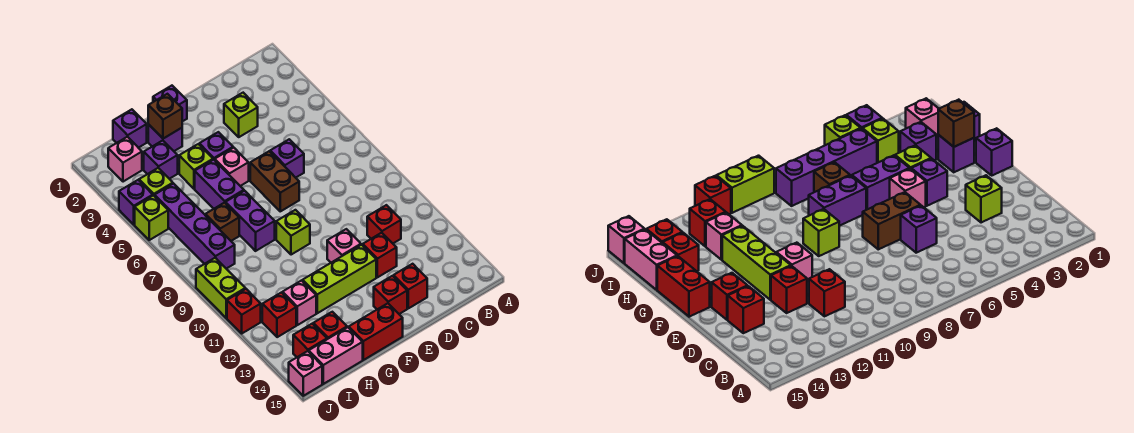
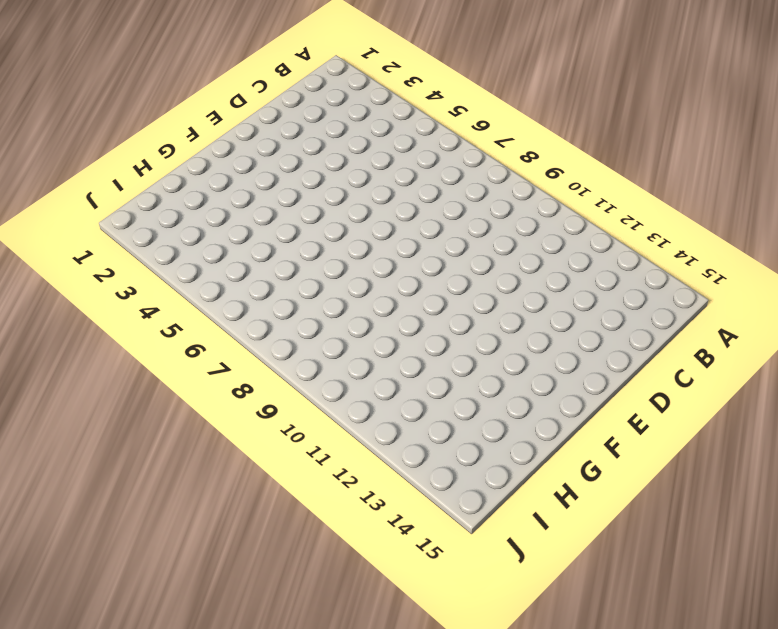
none -> red brick C11 level 1
none -> lime brick D3 level 1
none -> purple brick D6 level 1
none -> red brick D12 level 1

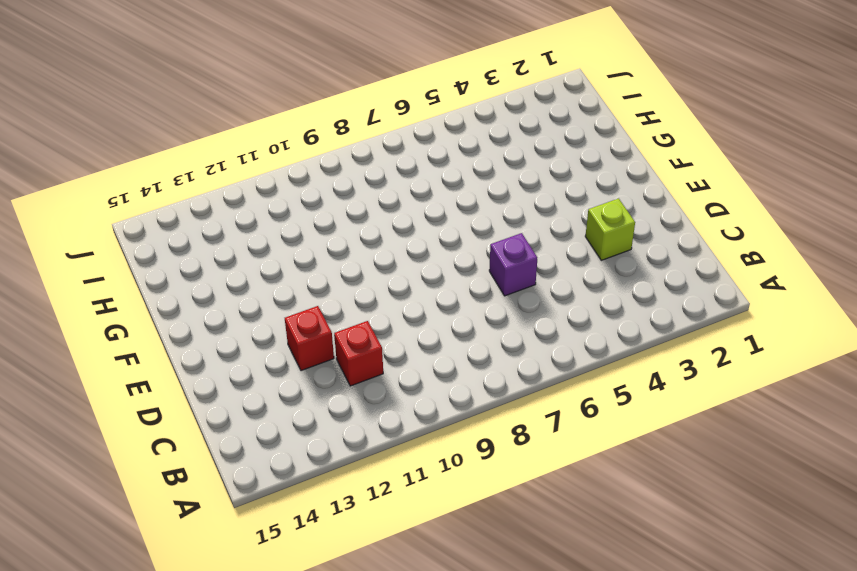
none -> red brick D14 level 1
none -> brown brick E6:E7 level 1
none -> pink brick E11 level 1
none -> lime brick E12:G12 level 1

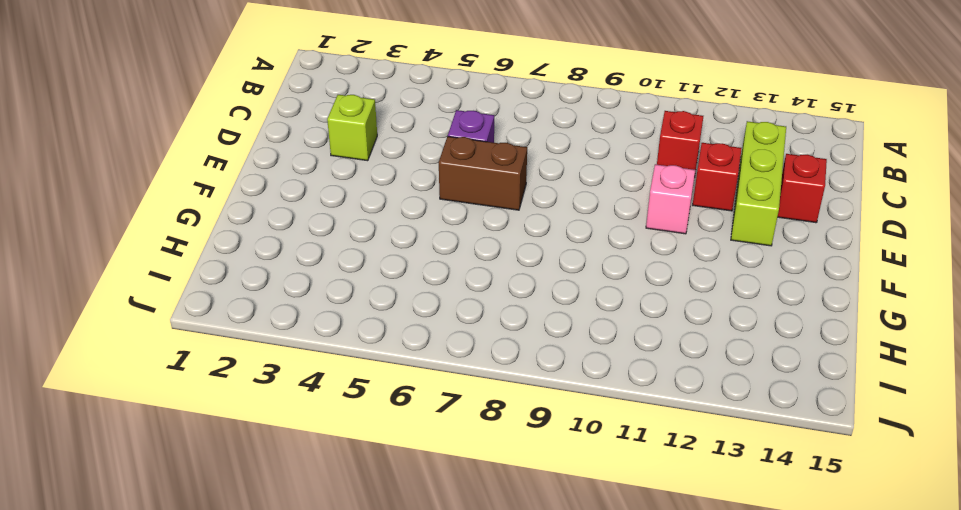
lime brick C13:E13 level 1 -> lime brick E12:G12 level 1
none -> red brick E14 level 1
none -> purple brick F1 level 1
none -> purple brick F4 level 1
none -> pink brick F5 level 1

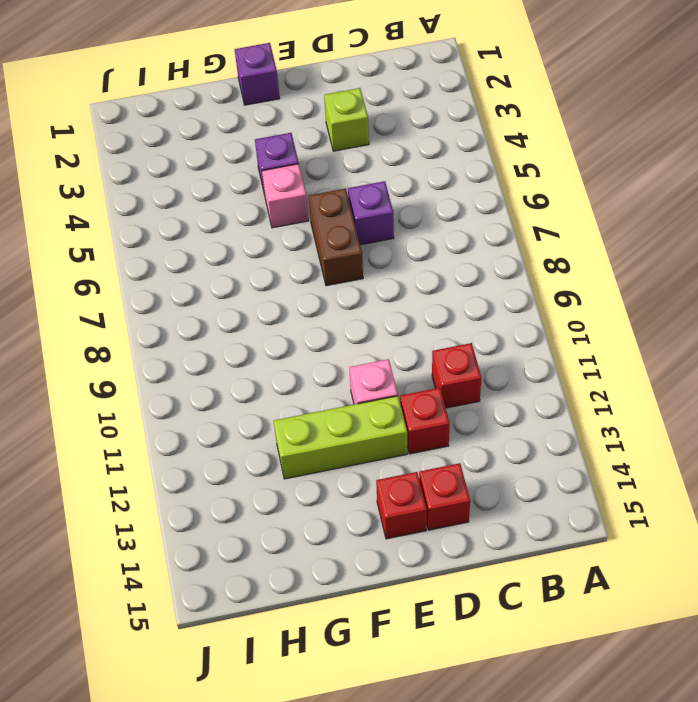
none -> lime brick F9 level 1
none -> red brick F15:G15 level 1
none -> purple brick G2 level 1
none -> lime brick G4 level 1

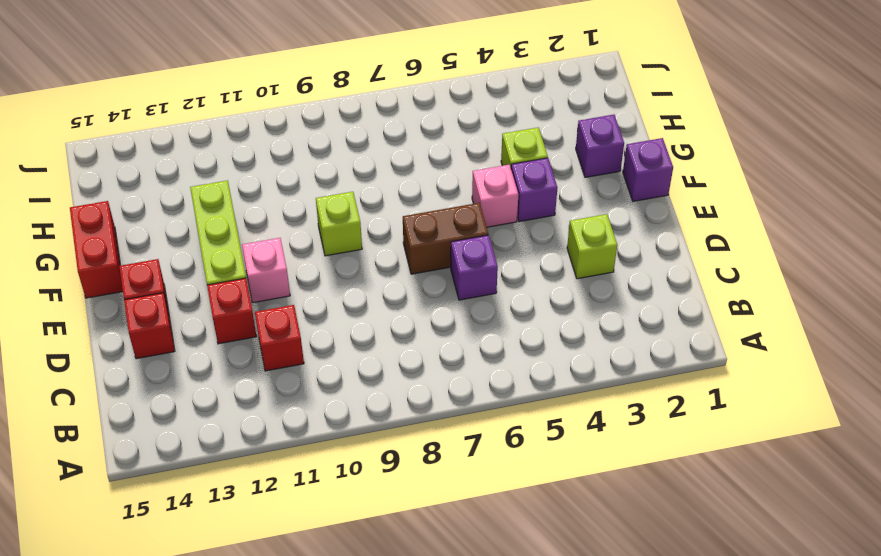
none -> purple brick G5:G6 level 1
none -> purple brick G7:G8 level 1
none -> purple brick H1 level 1
none -> purple brick H3 level 1

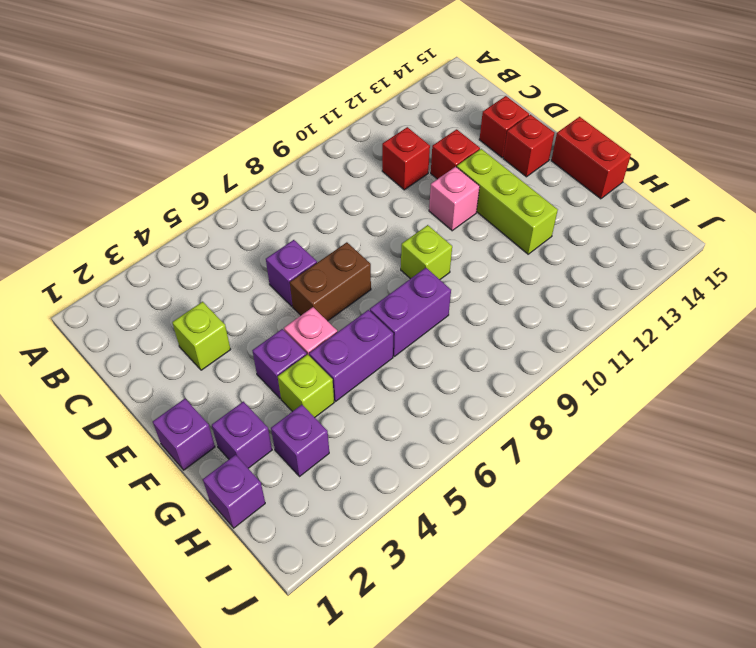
none -> brown brick H7 level 1
none -> pink brick H12 level 1
none -> red brick H14 level 1
none -> pink brick H15:I15 level 1

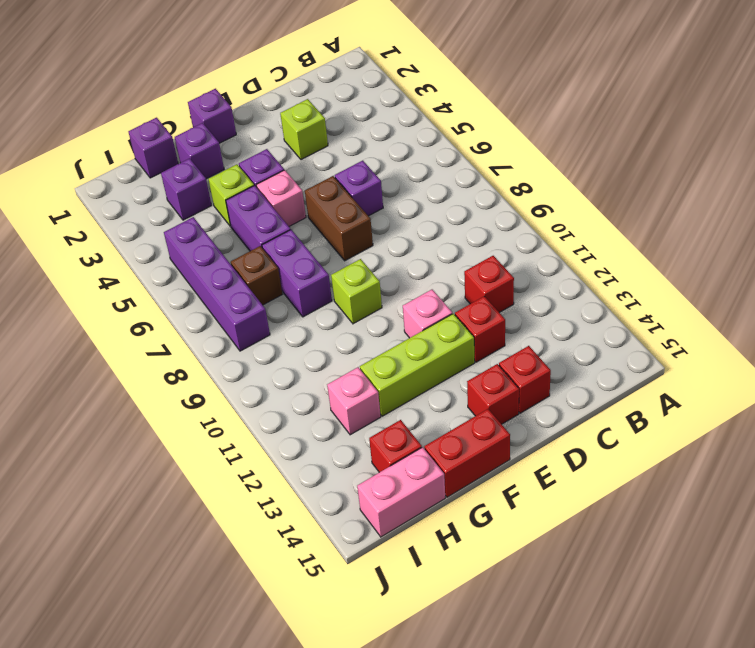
none -> pink brick I2 level 1
none -> lime brick I4 level 1
none -> red brick I12 level 1
none -> red brick I14 level 1

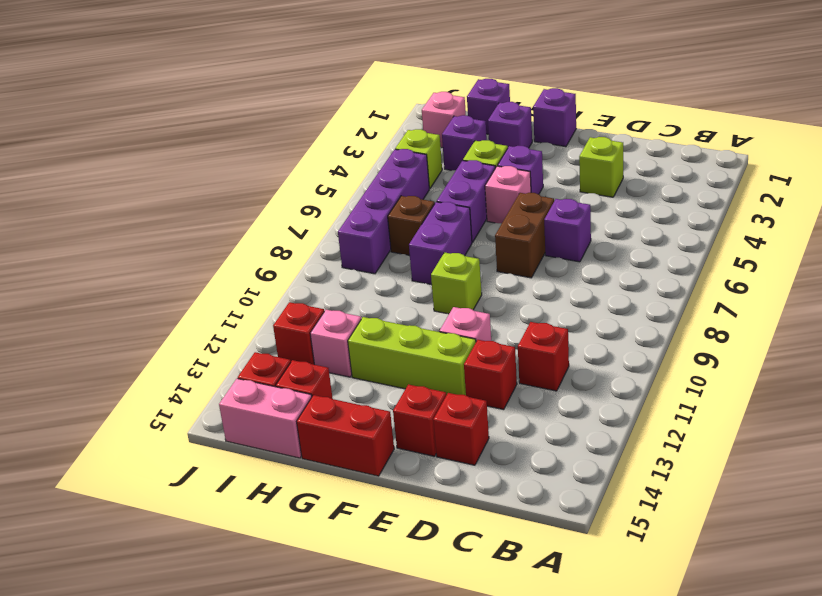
none -> purple brick J4 level 1
none -> lime brick J5 level 1
none -> lime brick J9:J10 level 1
none -> red brick J11 level 1

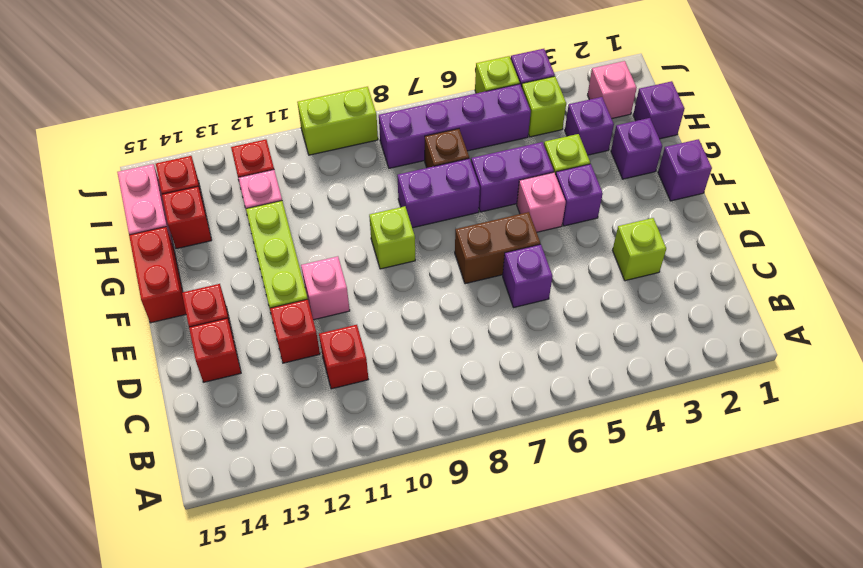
none -> red brick J11 level 1
none -> pink brick J15 level 1
none -> brown brick G2 level 2

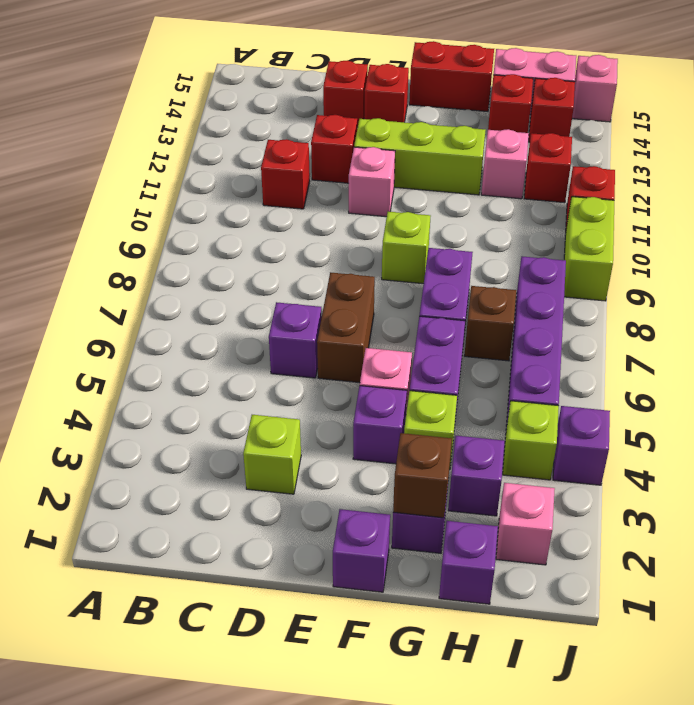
none -> lime brick J5 level 1

